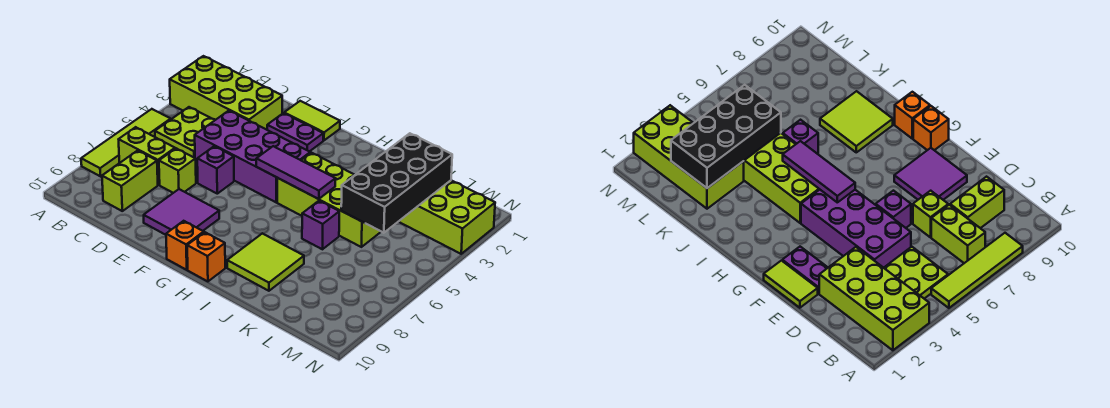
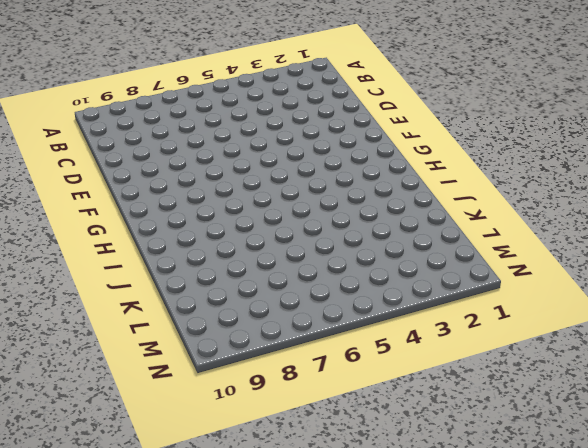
none -> lime brick A2:D3 level 1
none -> lime tile A5:A8 level 1
none -> lime plate B4:C5 level 1

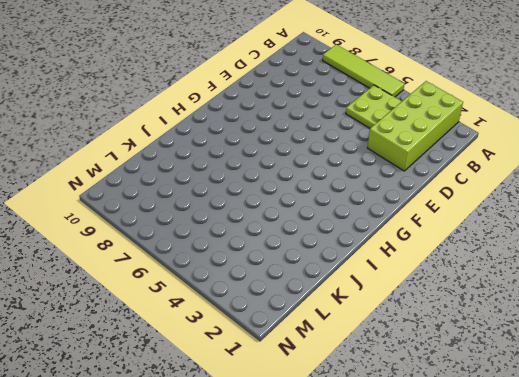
none -> lime brick B7:C7 level 1
none -> lime brick C8:C9 level 1
none -> purple brick D4:G5 level 1

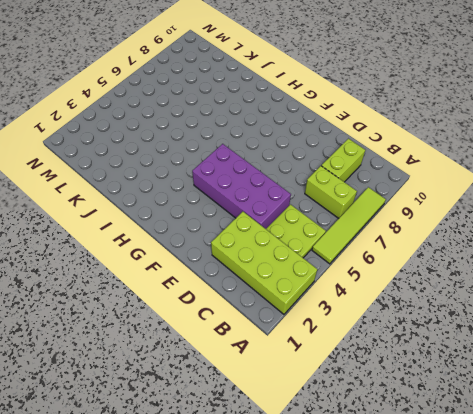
none -> lime brick D7 level 1
none -> lime tile E1:F1 level 1
none -> purple plate E2:F2 level 1

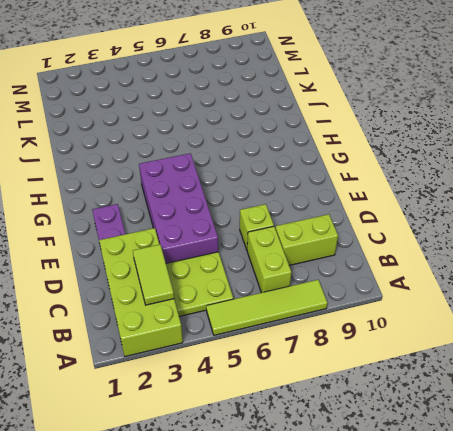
lime tile B3:C3 level 2 -> lime tile E1:F1 level 1
none -> purple brick E6 level 1
none -> purple tile E8:F9 level 1
none -> orange brick G10 level 1

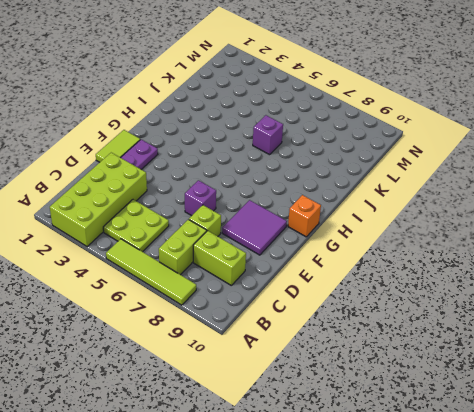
none -> purple brick D4:G5 level 1
none -> lime brick H4:K5 level 1
none -> orange brick H10 level 1

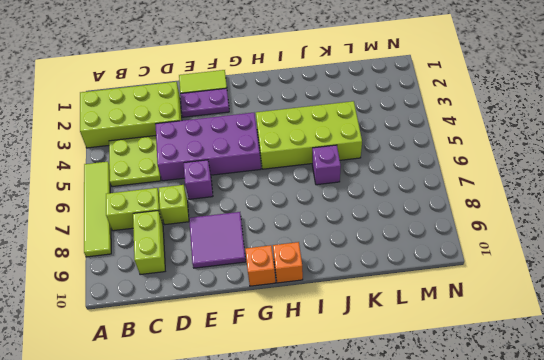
none -> lime tile I8:J9 level 1
none -> lime brick K2:N3 level 1
none -> purple tile G5:I5 level 2

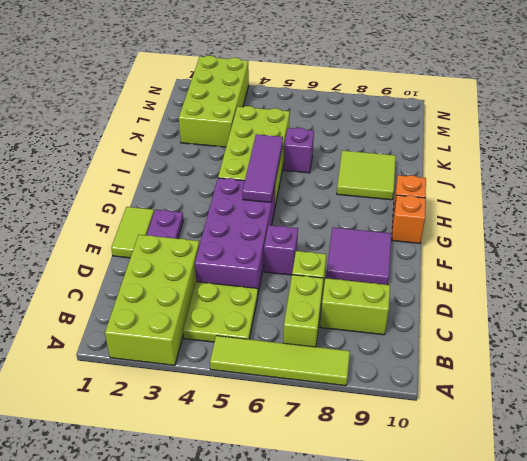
none -> black brick K2:L5 level 2

